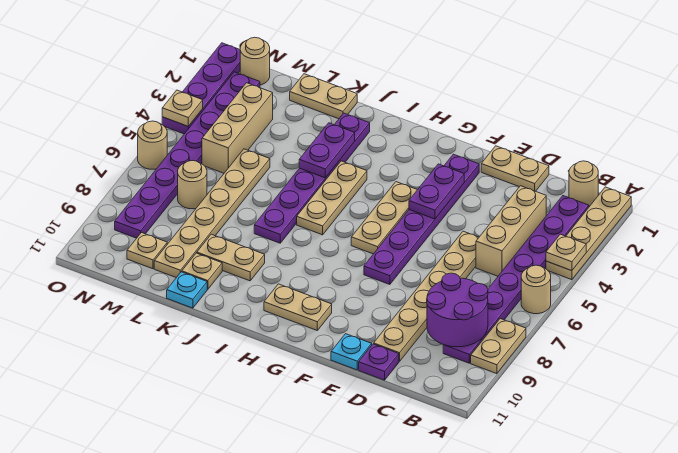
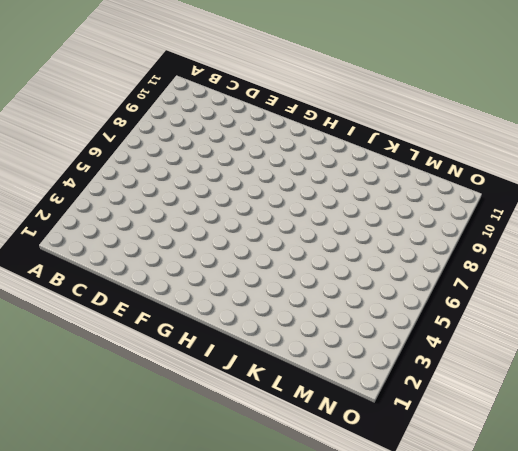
none -> tan plate A1:A4 level 1
none -> tan round brick A6 level 1
none -> tan plate A8:A9 level 1
none -> tan round brick B1 level 1

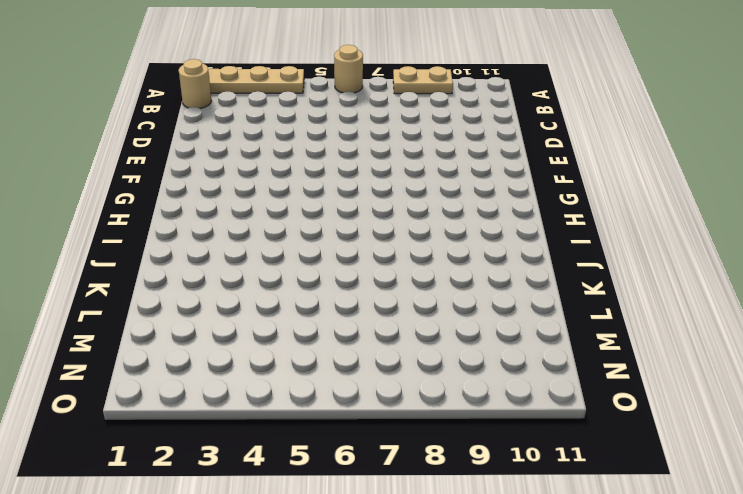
none -> purple plate B2:B9 level 1
none -> tan brick C3:C5 level 1
none -> tan plate D1:E1 level 1
none -> tan plate D5:D10 level 1

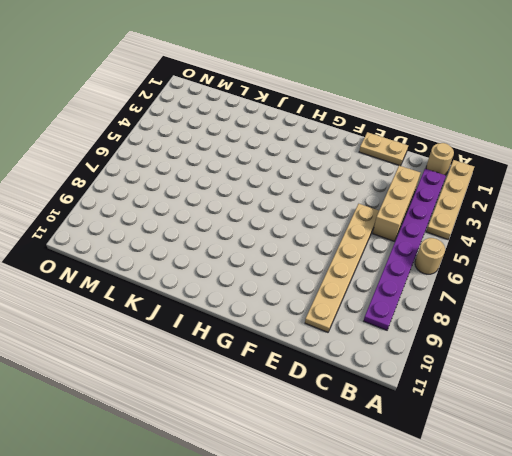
none -> tan plate A8:A9 level 1
none -> purple plate D11 level 1
none -> cyan plate E11 level 1
none -> purple plate F2:F7 level 1

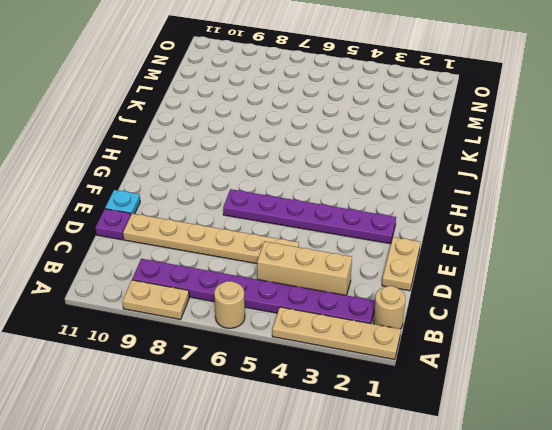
none -> tan plate G4:G6 level 1
none -> tan plate G10:H10 level 1
none -> tan plate I4:I6 level 1
none -> purple plate J2:J7 level 1

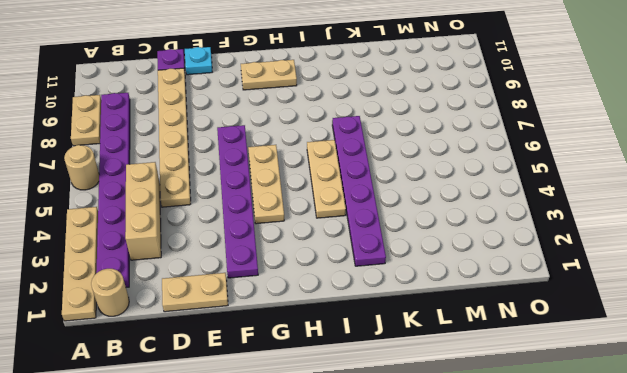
none -> tan plate J9:K9 level 1
none -> tan plate K1:L1 level 1
none -> tan plate K10 level 1
none -> cyan plate K11 level 1

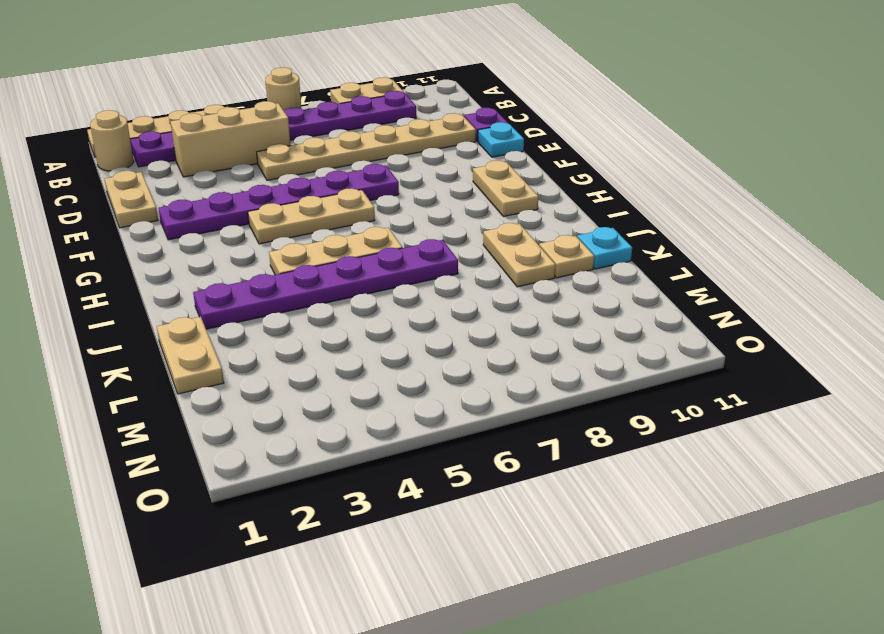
none -> tan plate L5:L10 level 1
none -> tan brick M3:M5 level 1
none -> tan round brick M7 level 1
none -> tan plate M10 level 1

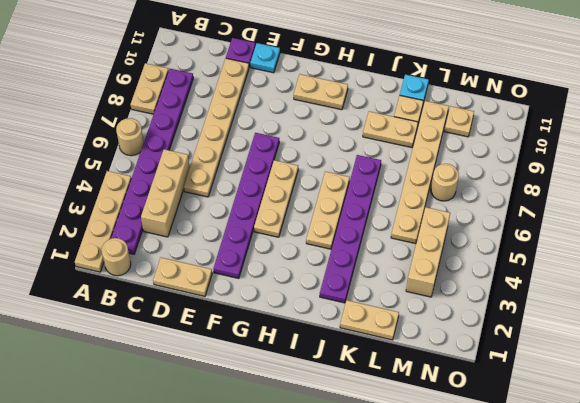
none -> tan round brick N1 level 1
none -> purple plate N2:N9 level 1
none -> purple plate O1:O4 level 1
none -> tan round brick O6 level 1

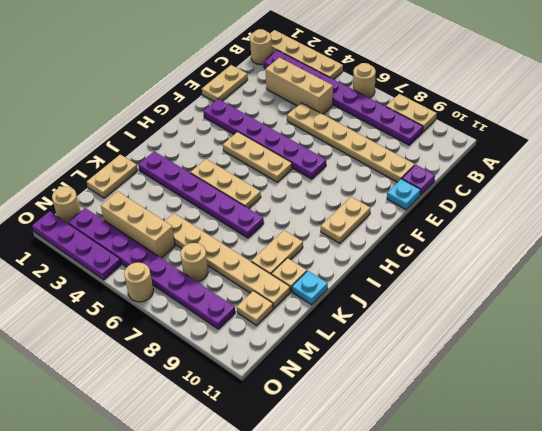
none -> tan plate A4 level 2
none -> purple round brick B8:C9 level 2
none -> purple plate F3:F4 level 2
none -> purple plate J3:J4 level 2

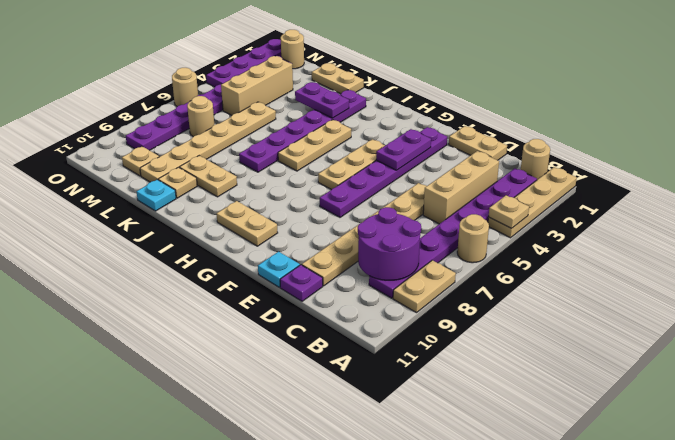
purple plate J3:K3 level 2 -> purple plate J3:J4 level 2
none -> tan plate O4 level 2

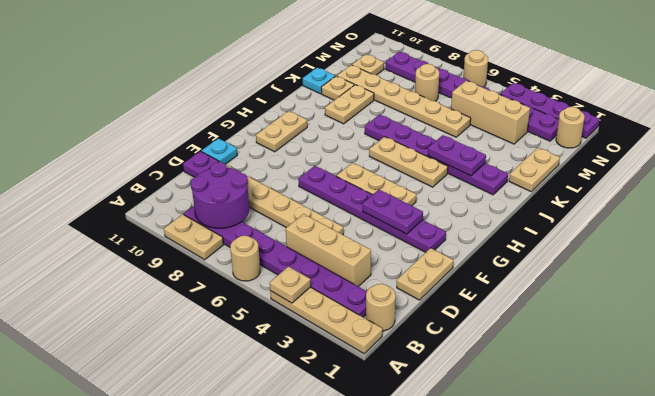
none -> tan plate O4 level 2

